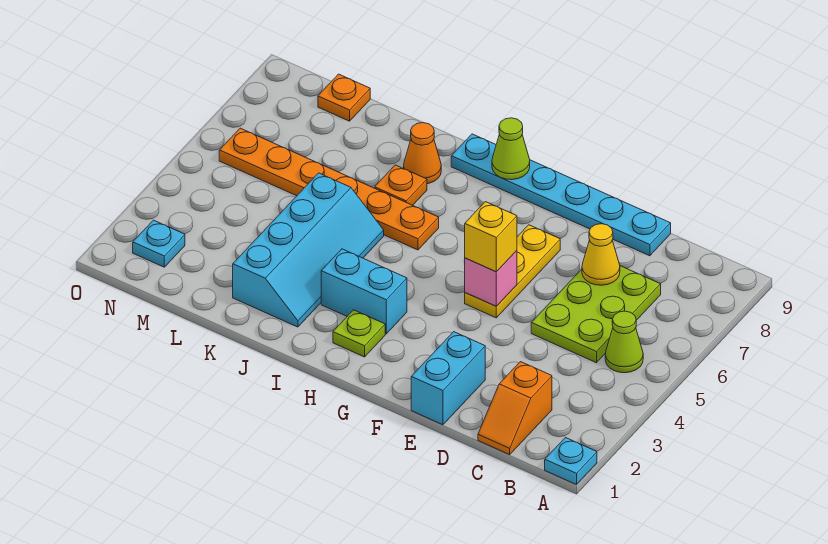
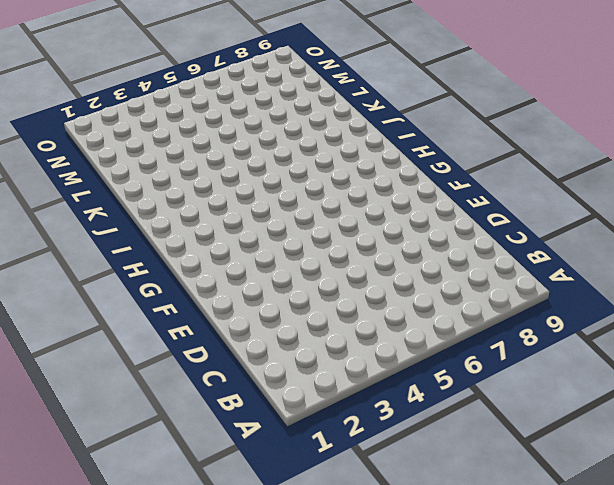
none -> cyan plate A1 level 1
none -> lime cone B5 level 1
none -> orange slope C1:C2 level 1 top 2

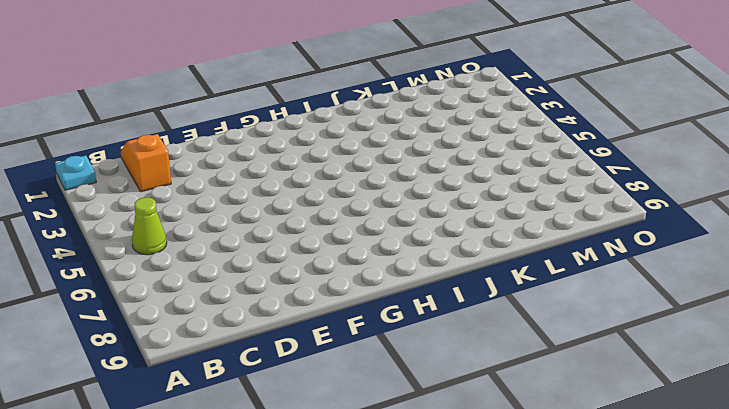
none -> lime plate C5:D7 level 1
none -> cyan plate D9:I9 level 1
none -> cyan brick E1:E2 level 1

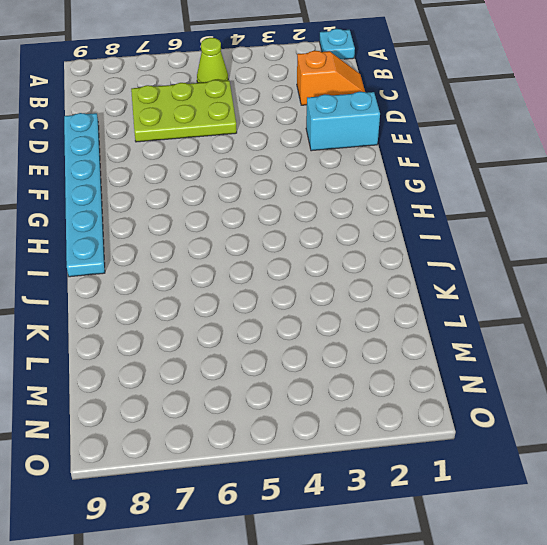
none -> yellow plate F5:F7 level 1
none -> lime plate H2 level 1
none -> cyan brick H3:I3 level 1

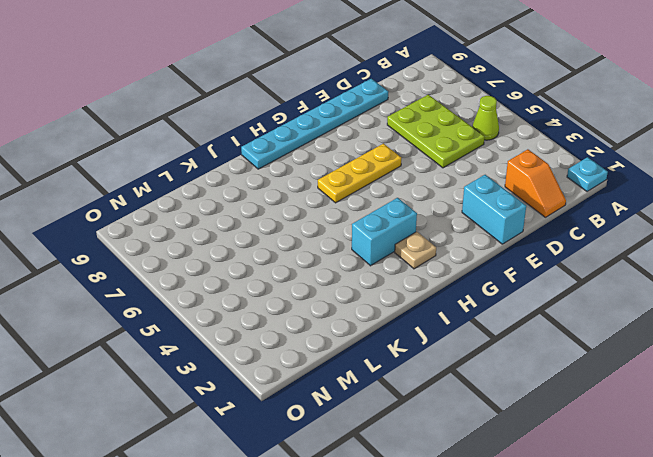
yellow plate F6:H6 level 1 -> yellow plate F5:F7 level 1
tan plate H2 level 1 -> lime plate H2 level 1
none -> orange plate I6:N6 level 1
none -> cyan slope J2:K5 level 1 top K
none -> orange plate J7 level 1

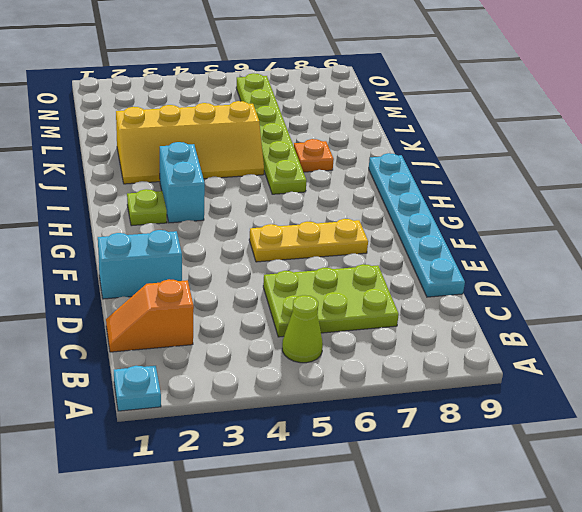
lime plate I6:N6 level 1 -> orange plate I6:N6 level 1
yellow slope J2:K5 level 1 top K -> cyan slope J2:K5 level 1 top K
none -> orange cone J8 level 1
none -> orange plate M9 level 1
none -> cyan plate N2 level 1

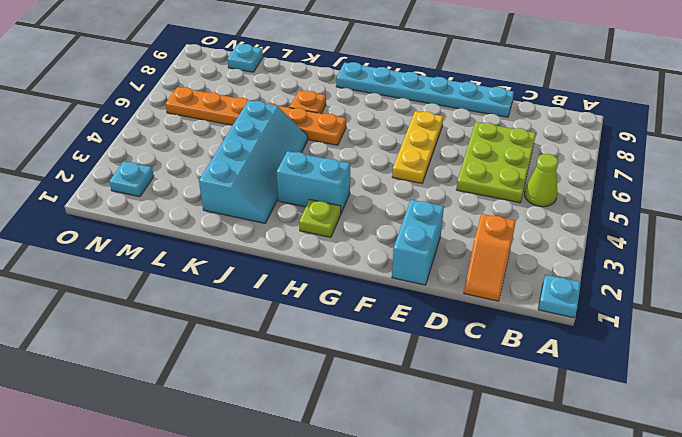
cyan plate M9 level 1 -> orange plate M9 level 1
none -> orange cone J8 level 1
none -> yellow cone D7 level 2
none -> pink brick F5 level 2

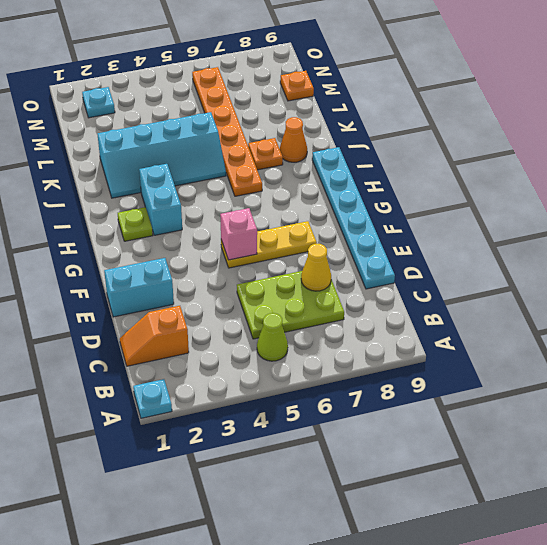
none -> lime cone H9 level 2
none -> yellow brick F5 level 3

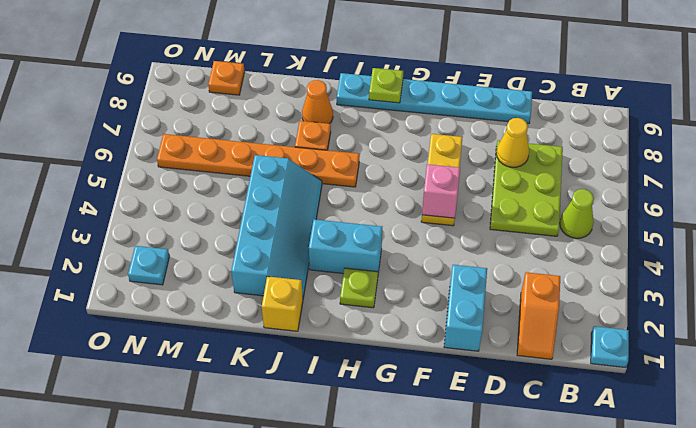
lime plate H9 level 2 -> lime cone H9 level 2
yellow brick J1 level 1 -> yellow brick F5 level 3

